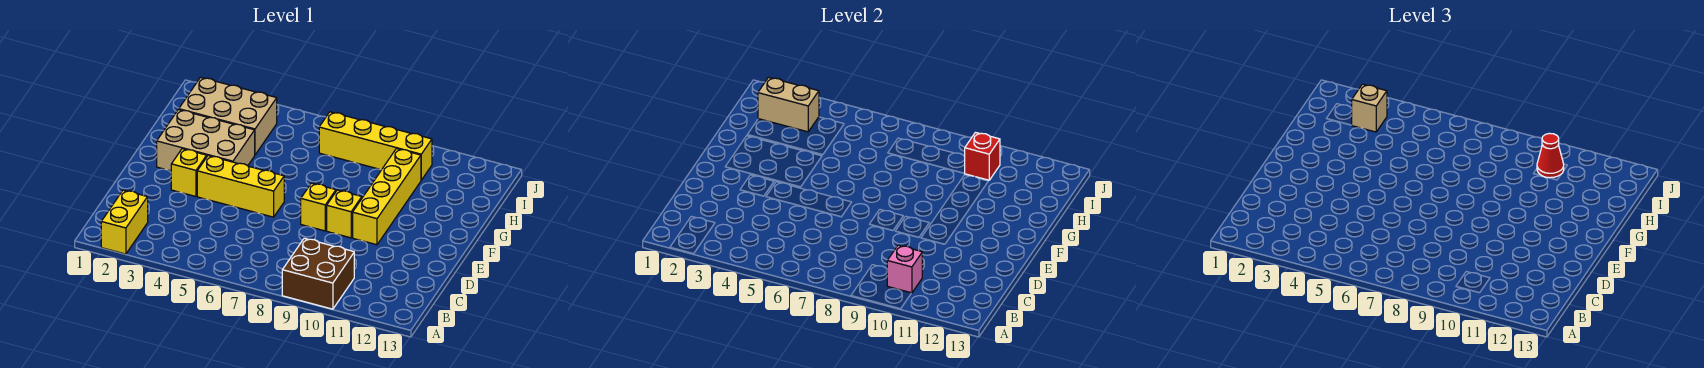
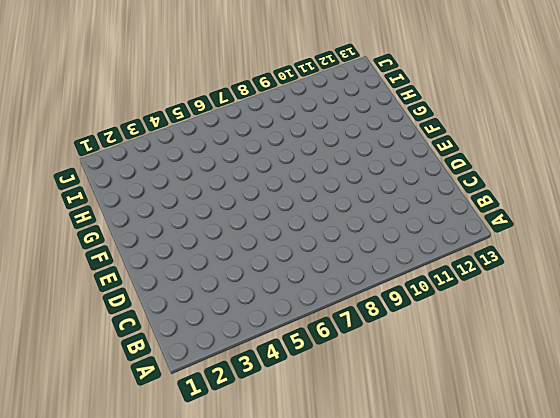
none -> yellow brick A2:B2 level 1
none -> brown brick A9:B10 level 1
none -> yellow brick E3 level 1

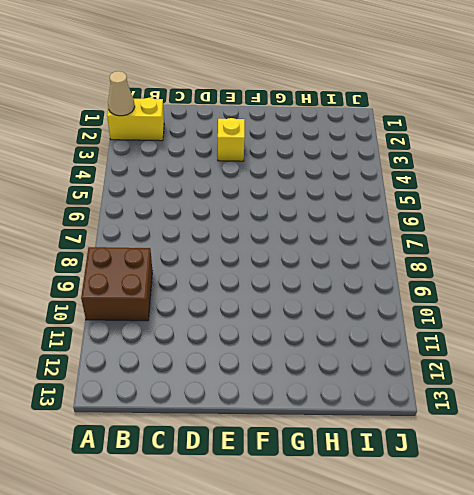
tan cone A2 level 2 -> none
none -> yellow brick E4:E6 level 1
none -> yellow brick E8 level 1
none -> yellow brick E9 level 1

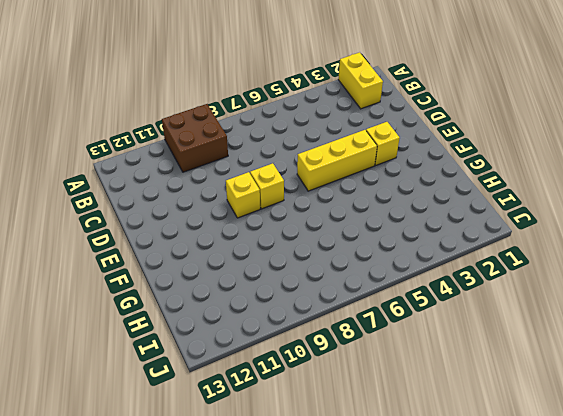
none -> yellow brick E10:H10 level 1
none -> tan brick F2:G4 level 1
none -> tan brick H2:I4 level 1

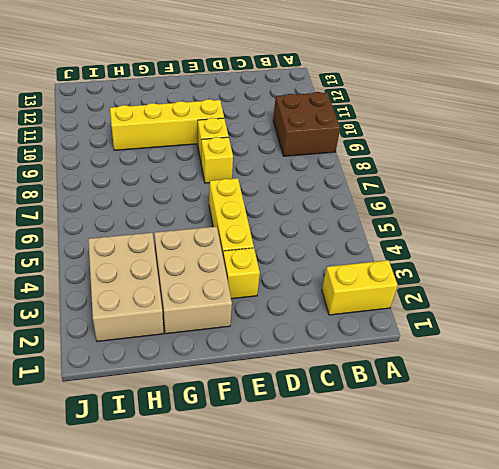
none -> yellow brick I7:I10 level 1
none -> pink brick B10 level 2
none -> tan brick I2:I3 level 2

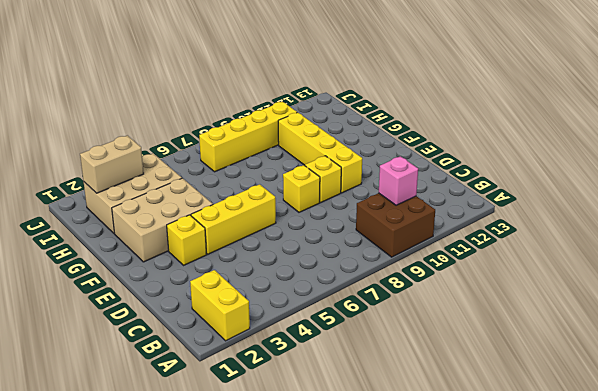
none -> red brick I10 level 2
none -> tan brick I3 level 3
none -> red cone I10 level 3

